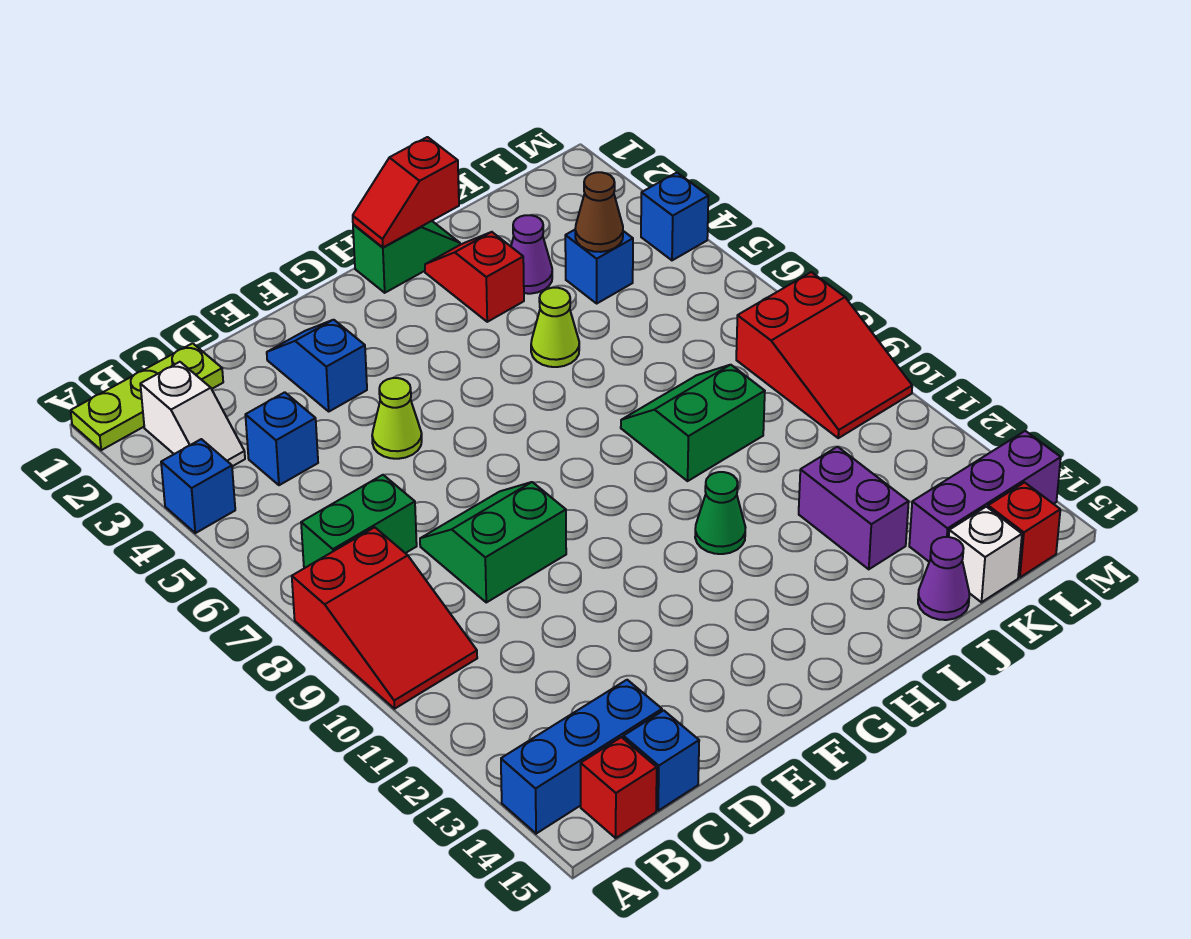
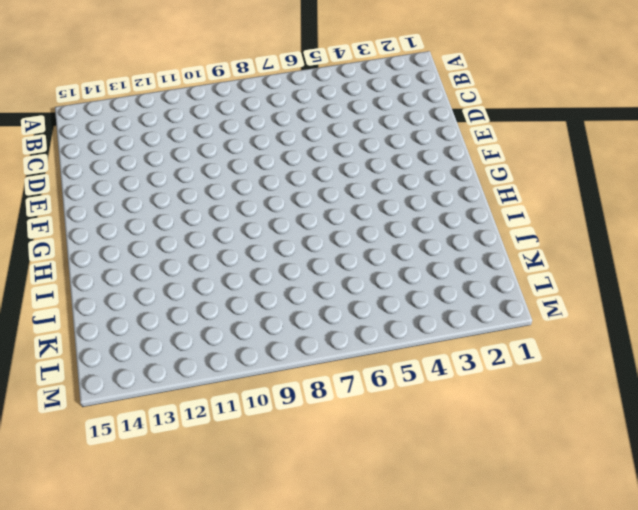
none -> lime plate A1:C1 level 1
none -> blue brick A4 level 1
none -> red slope A8:B10 level 1 top 8

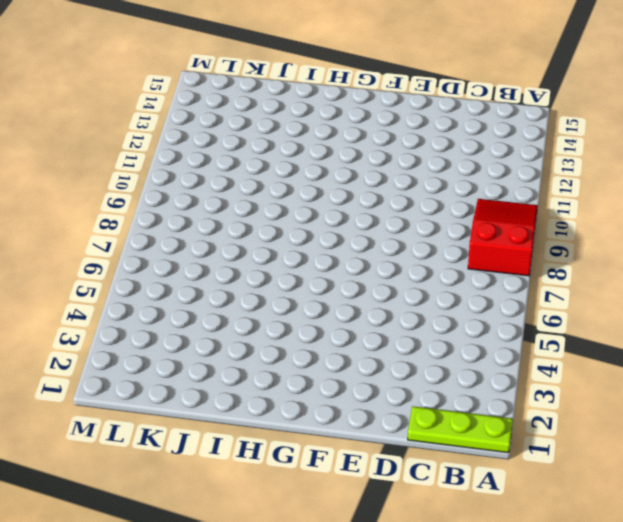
none -> blue brick A4 level 1
none -> blue brick A14:C14 level 1
none -> white slope B2:B3 level 1 top 2

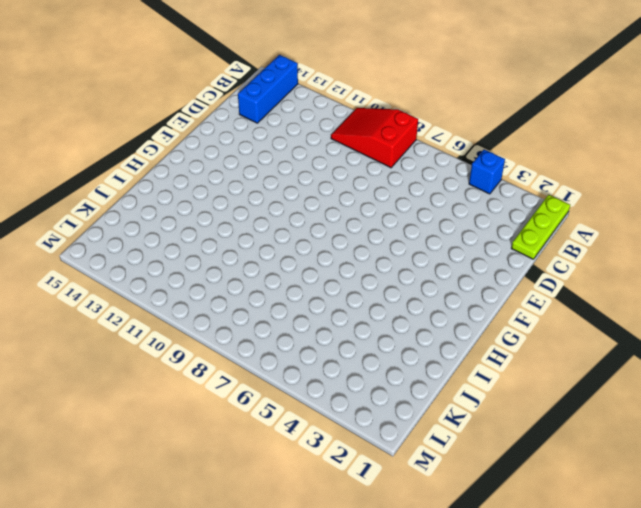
none -> white slope B2:B3 level 1 top 2
none -> green brick B7:C7 level 1
none -> red brick B15 level 1

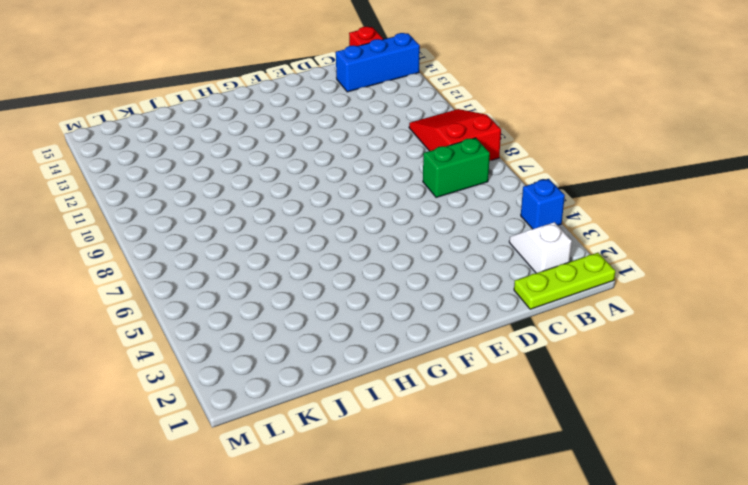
none -> blue brick C4 level 1
none -> blue brick C15 level 1
none -> green slope D8:E9 level 1 top 9

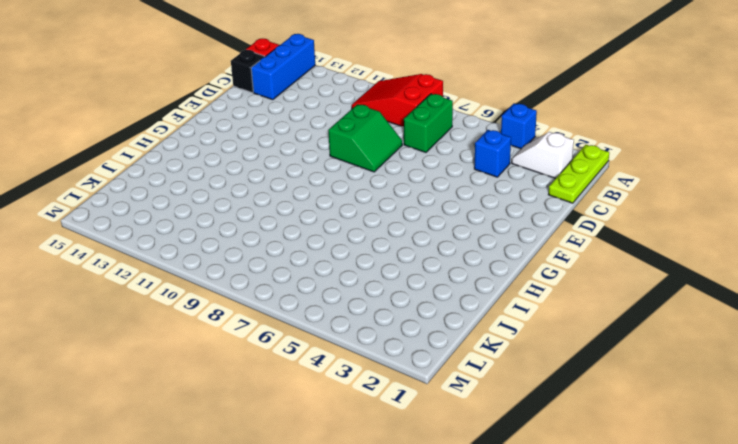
black brick C15 level 1 -> blue brick C15 level 1
none -> blue slope E2:E3 level 1 top 3
none -> lime cone E5 level 1
none -> green slope H1:I1 level 1 top H

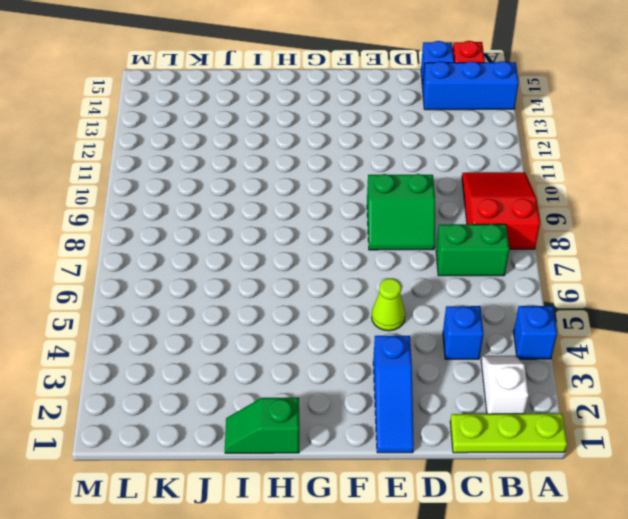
blue slope E1:E3 level 1 top 3 -> blue slope E2:E3 level 1 top 3
none -> green cone H11 level 1
none -> red slope I2:I3 level 1 top 3
none -> lime cone I5 level 1

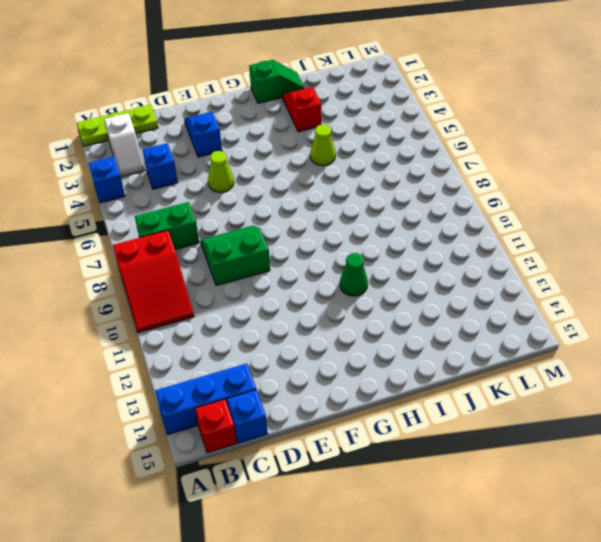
none -> green slope I8:J9 level 1 top 9
none -> purple cone J3 level 1
none -> purple brick J12:J13 level 1

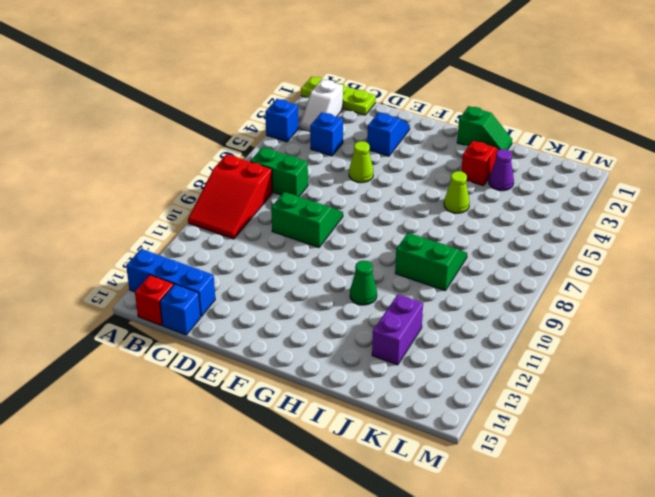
none -> purple cone J15 level 1
none -> blue brick K4 level 1
none -> purple brick K14:M14 level 1

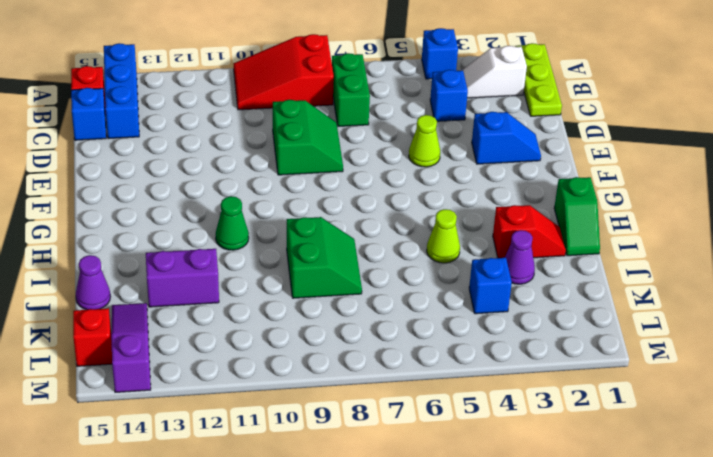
purple slope K14:M14 level 1 top M -> purple brick K14:M14 level 1
none -> white brick K15 level 1
none -> red slope L8:M10 level 1 top 8
none -> blue brick M4 level 1

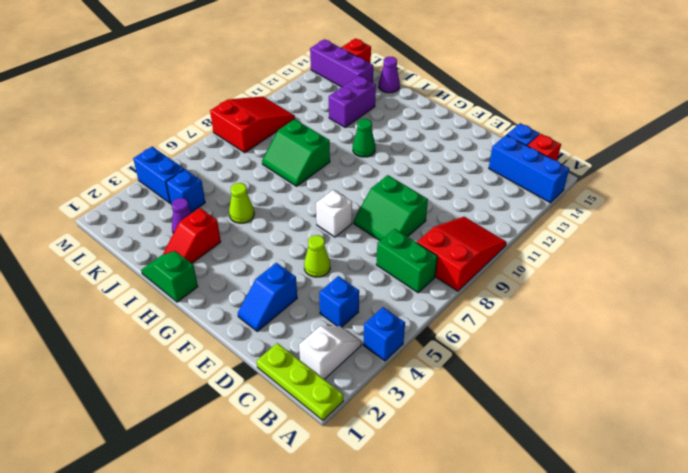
white brick F7 level 1 -> white brick K15 level 1
blue brick L4:M4 level 1 -> blue brick M4 level 1
none -> red slope H1:I1 level 2 top I
none -> brown cone K4 level 2

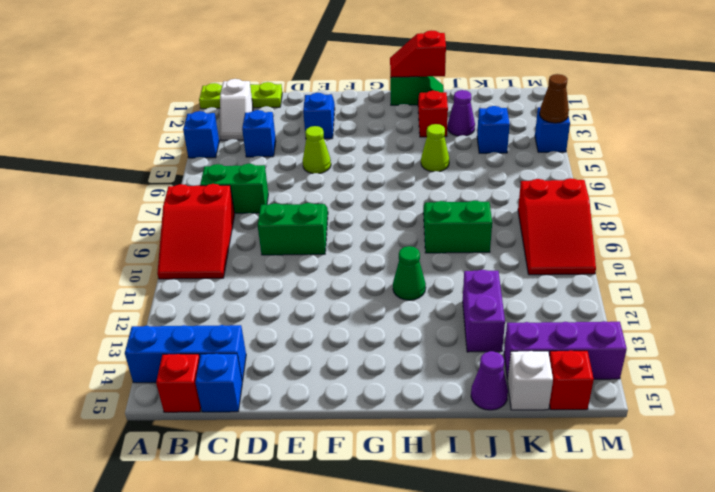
brown cone M4 level 2 -> brown cone K4 level 2

